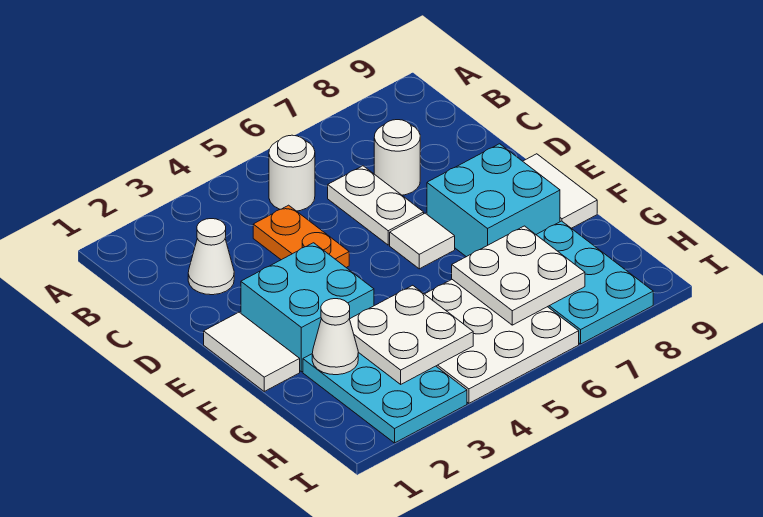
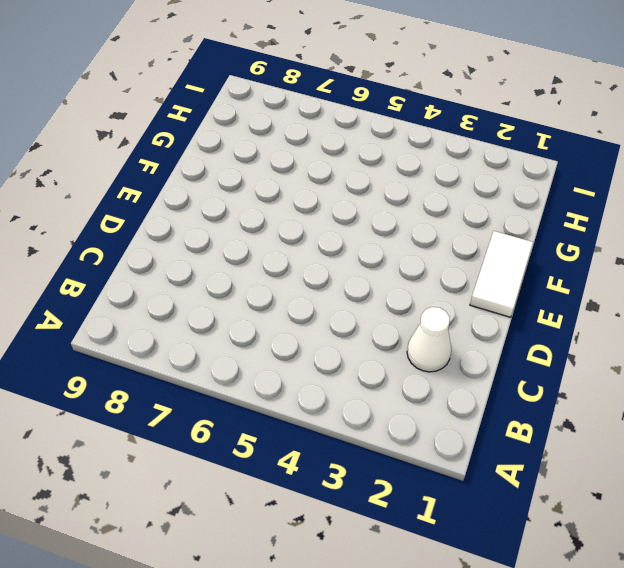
none -> white round brick B5 level 1
none -> orange plate C4:D4 level 1
none -> white plate C6:D6 level 1

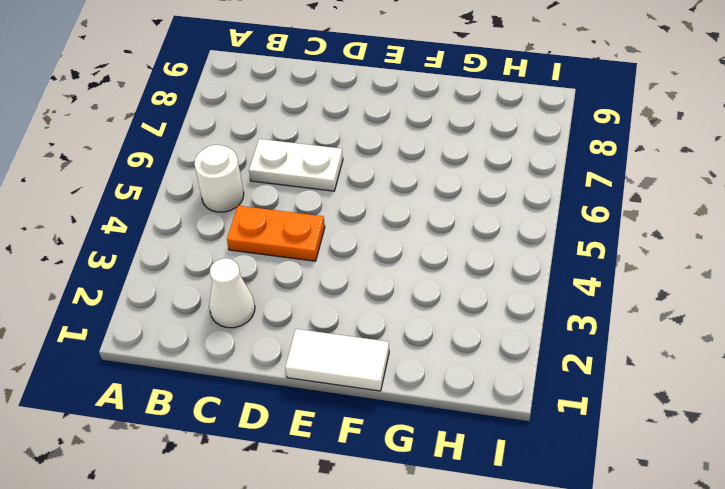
none -> white round brick C7 level 1
none -> cyan brick E2:F3 level 1
none -> white tile E6 level 1

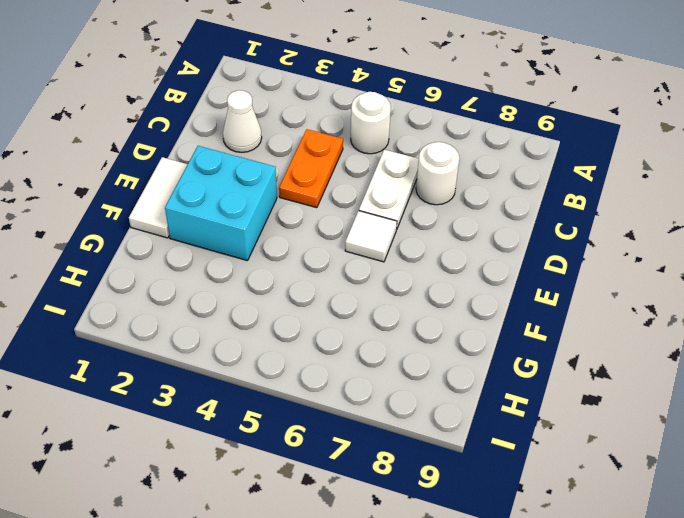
none -> cyan brick E7:F8 level 1
none -> white tile E9:F9 level 1
none -> cyan plate G2:I3 level 1

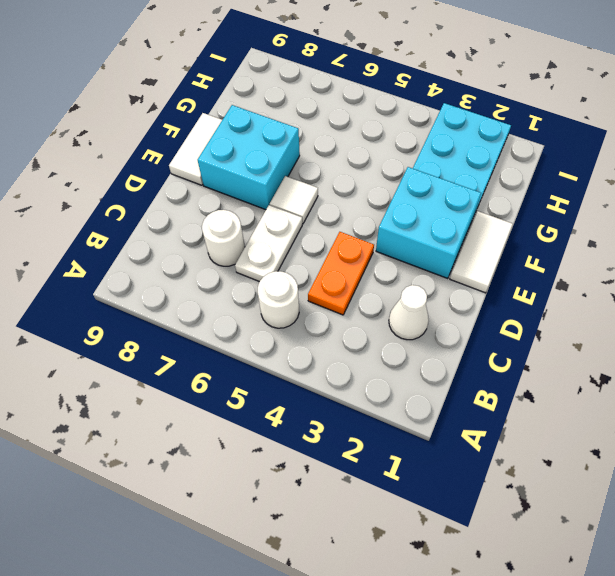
none -> white plate G4:I6 level 1
none -> cyan plate G7:I8 level 1
none -> white cone G2 level 2

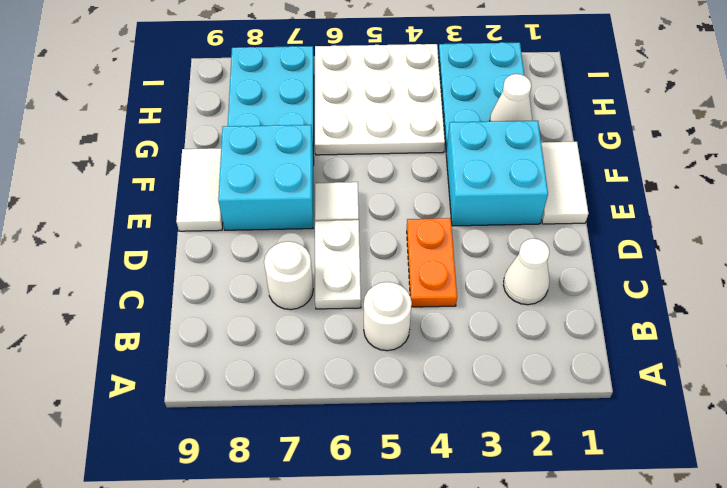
none -> white plate G3:H4 level 2
none -> white plate G6:H7 level 2

